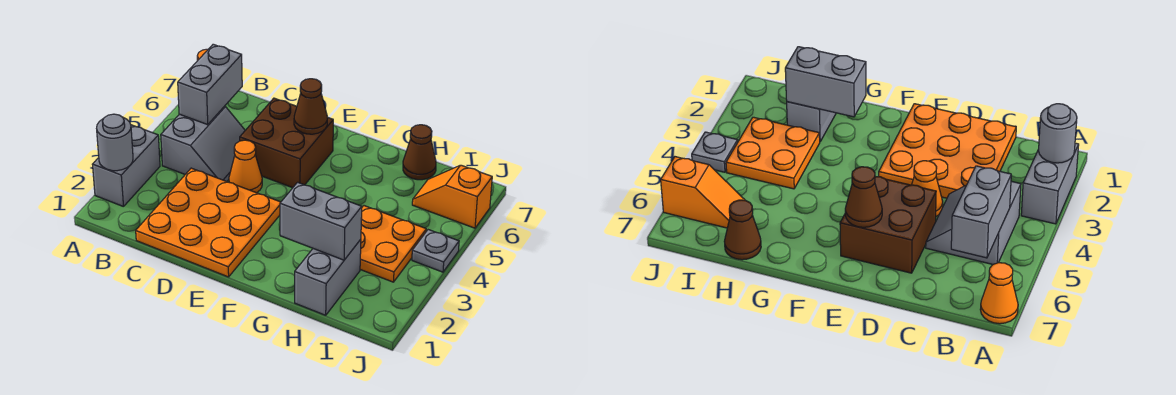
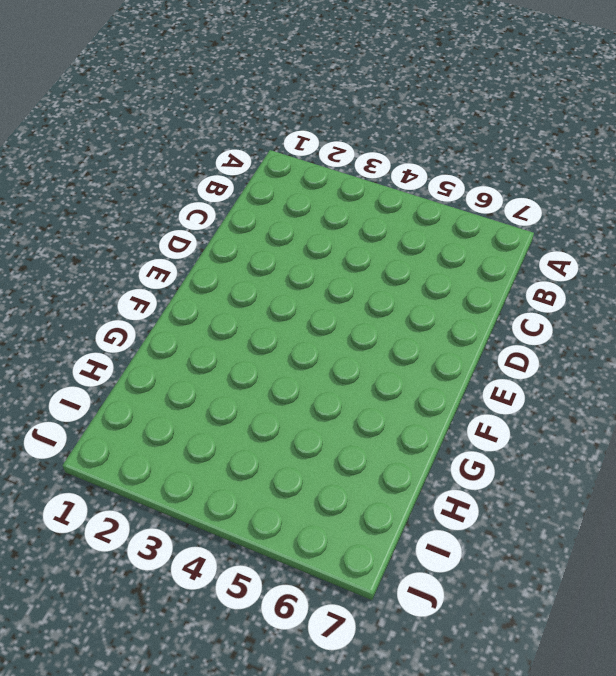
none -> grey brick A2:A3 level 1
none -> orange cone A7 level 1
none -> grey slope B4:C5 level 1 top B

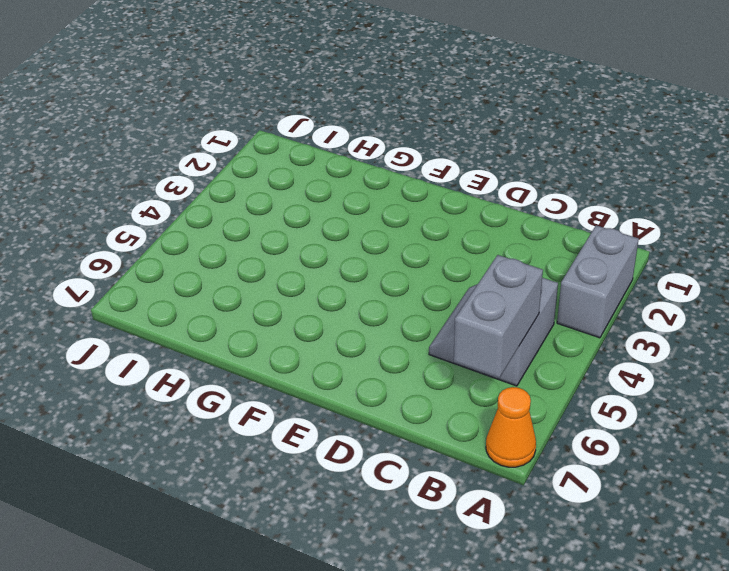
none -> orange plate C1:E3 level 1
none -> orange cone D4 level 1
none -> brown brick D5:E6 level 1

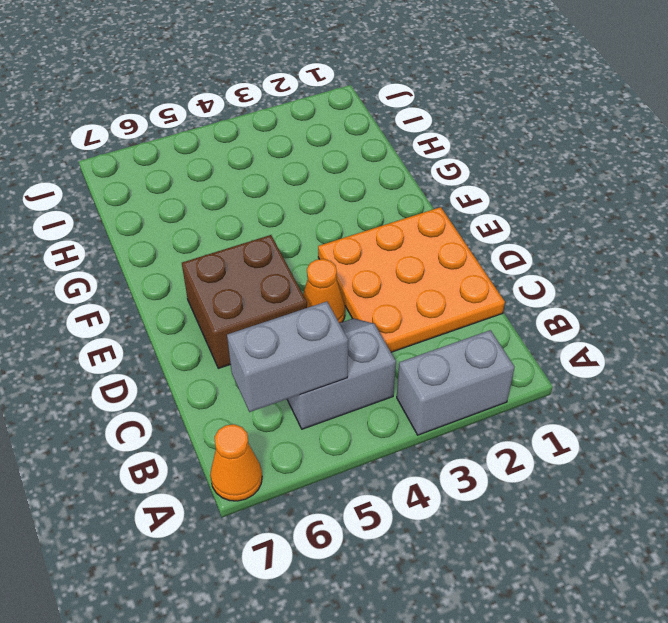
none -> grey brick H1:H2 level 1
none -> orange plate H3:I4 level 1
none -> brown cone H7 level 1

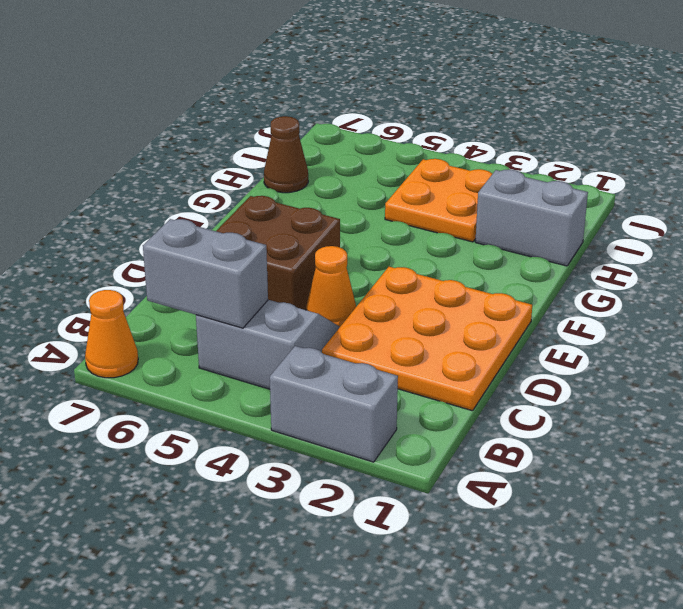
none -> orange slope I6:J6 level 1 top J
none -> grey plate J4 level 1
none -> grey round brick A2 level 2

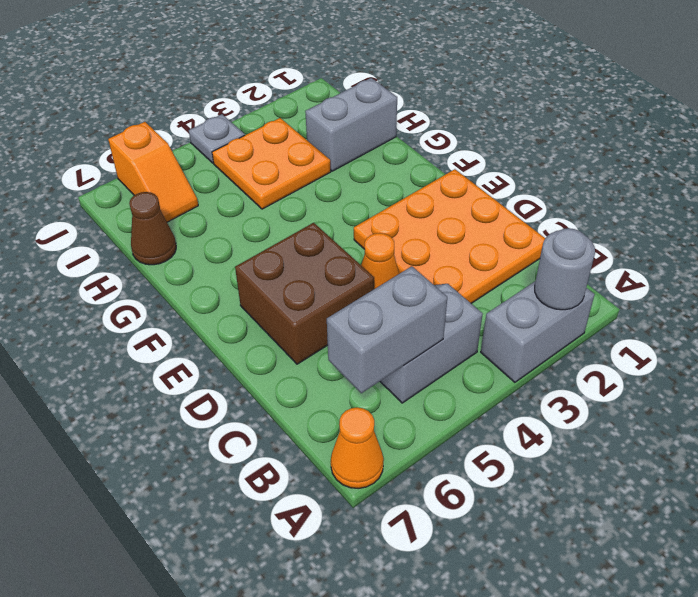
none -> brown cone E6 level 2
none -> grey brick G2:H2 level 2

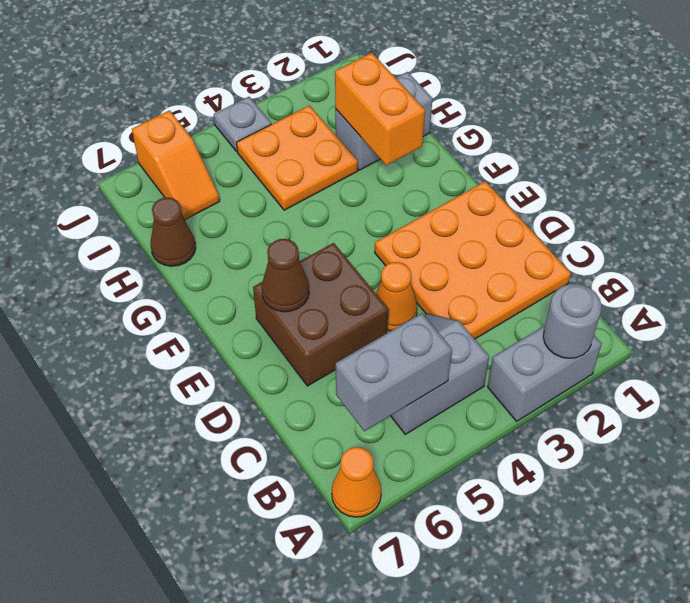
orange brick G2:H2 level 2 -> grey brick G2:H2 level 2

